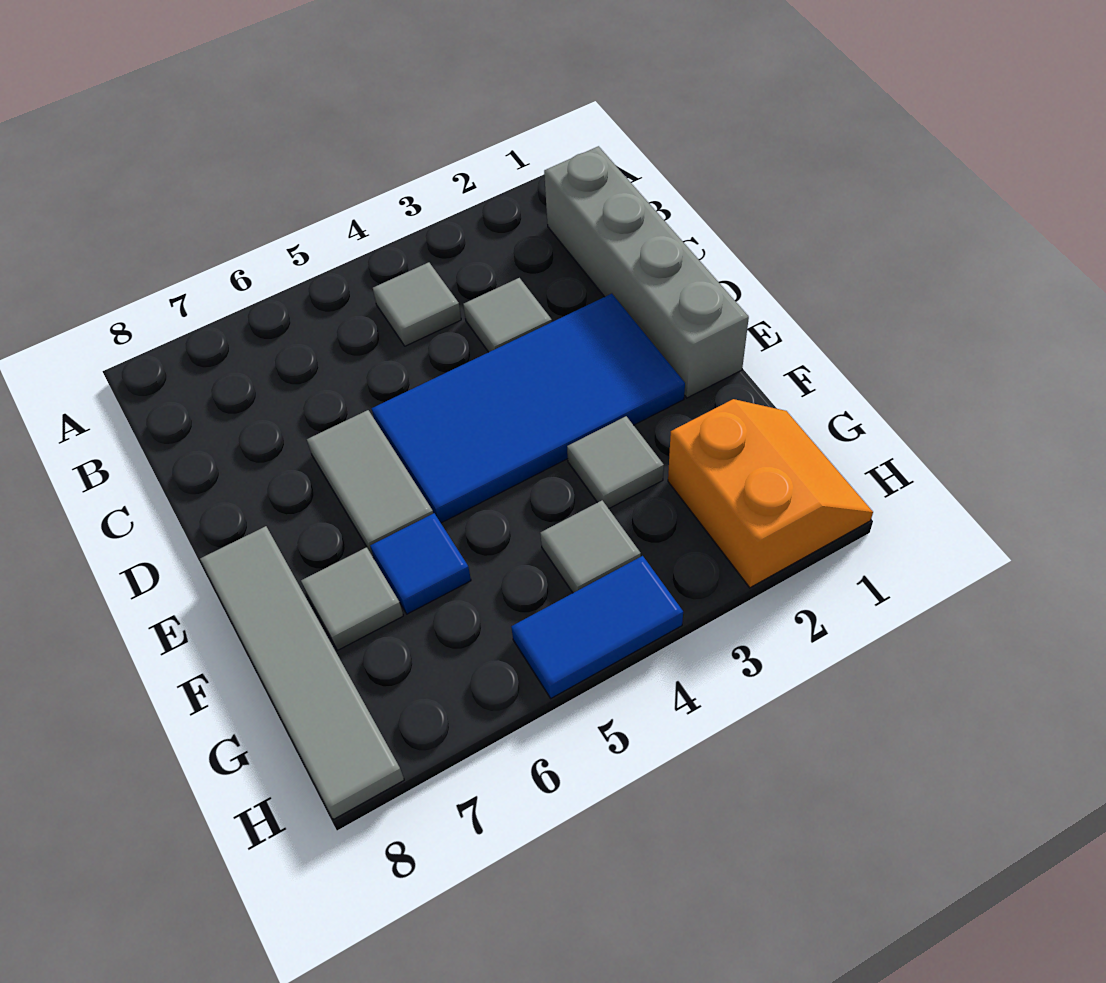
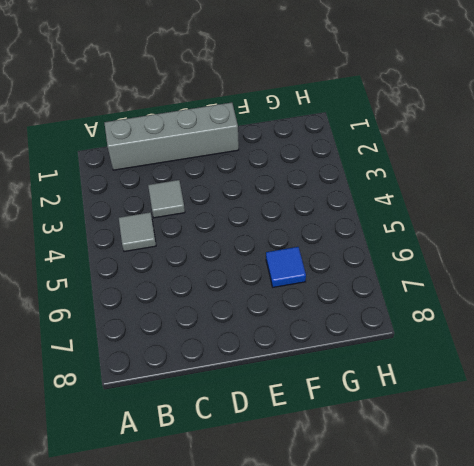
none -> blue tile D2:E5 level 1
none -> grey tile D6:E6 level 1
none -> grey tile E8:H8 level 1

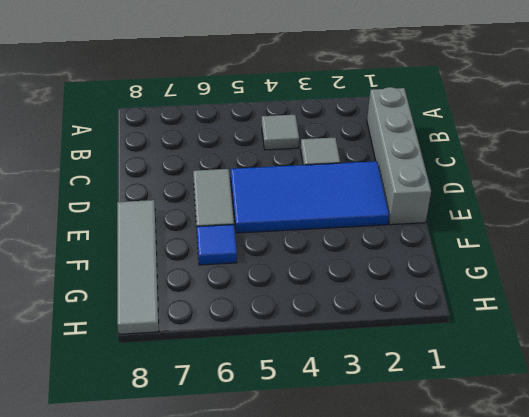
none -> grey tile F3 level 1
none -> grey tile F7 level 1
none -> orange slope G1:H2 level 1 top 2

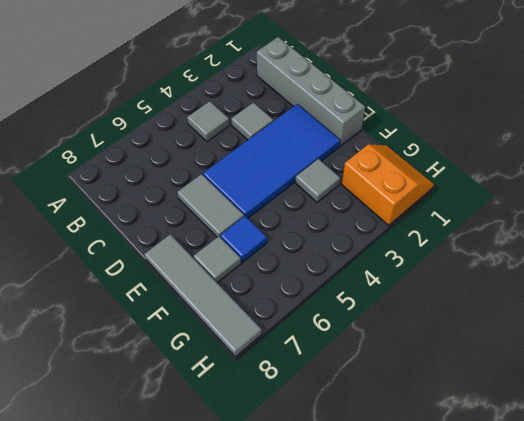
none -> grey tile G4 level 1
none -> blue tile H4:H5 level 1

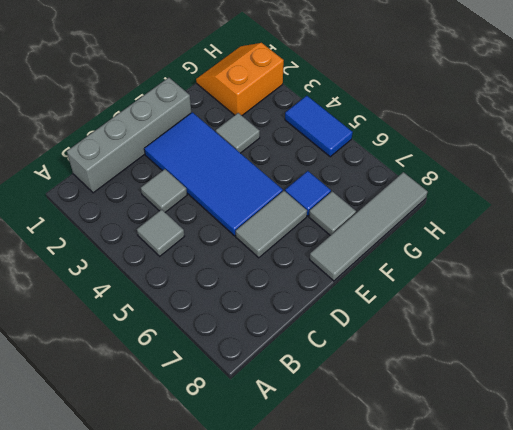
none -> grey tile G4 level 1

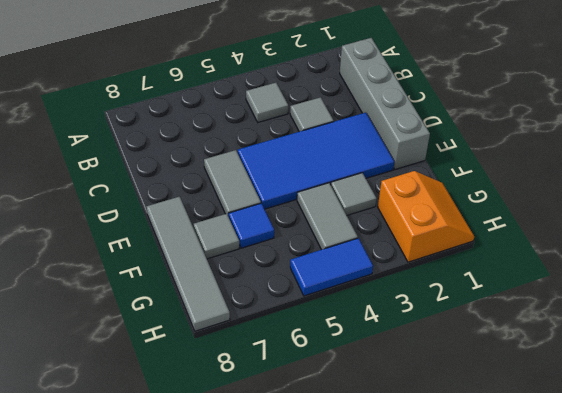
grey tile F4:G4 level 1 -> grey tile G4 level 1

